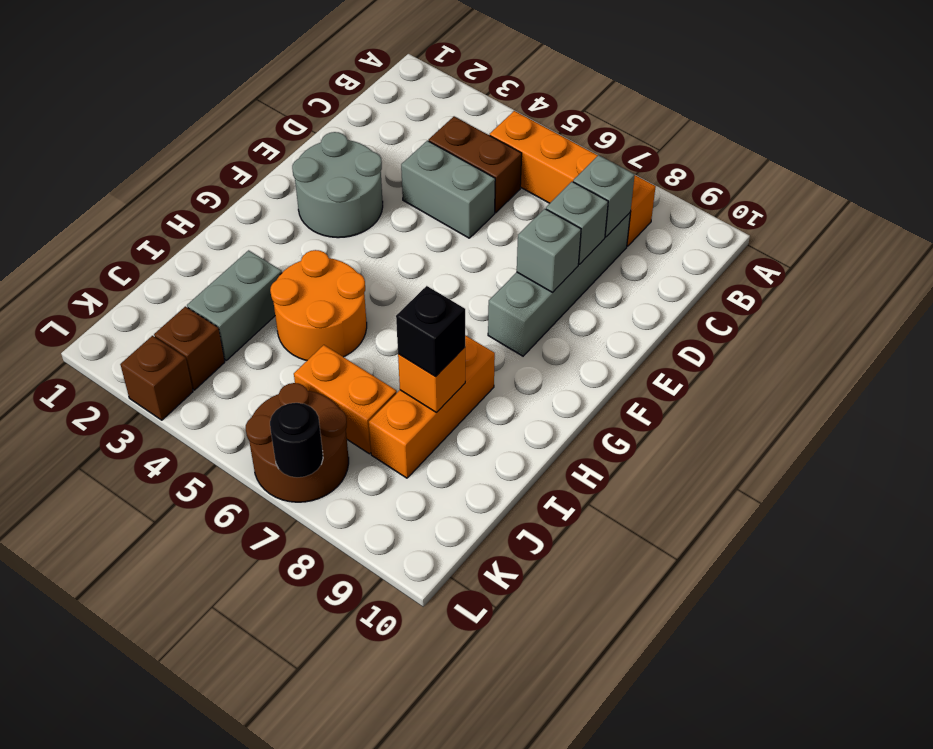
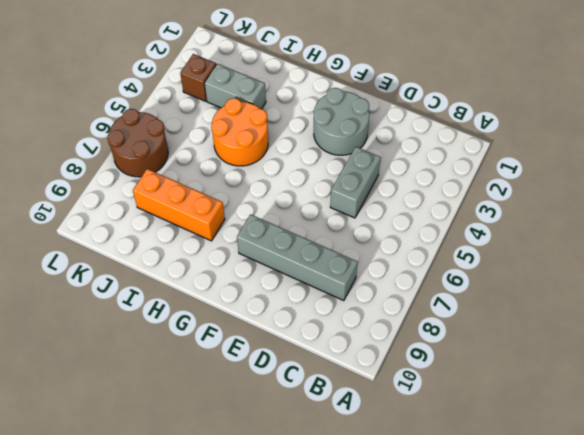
none -> orange brick B5:B8 level 1
none -> brown brick C4:C5 level 1
none -> orange brick J6:J7 level 1

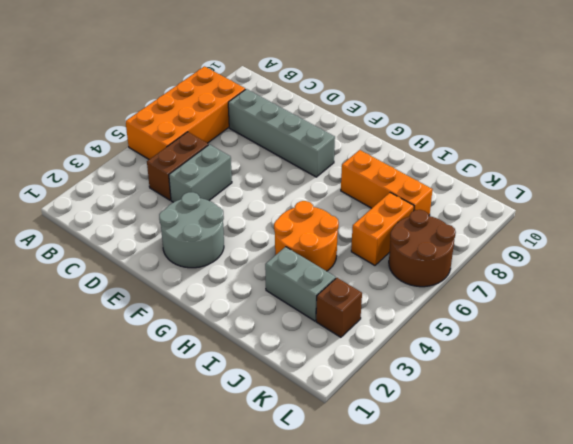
orange brick A5:B8 level 1 -> orange brick B5:B8 level 1
none -> brown brick L3 level 1
none -> grey brick C8 level 2
none -> grey brick D8 level 2

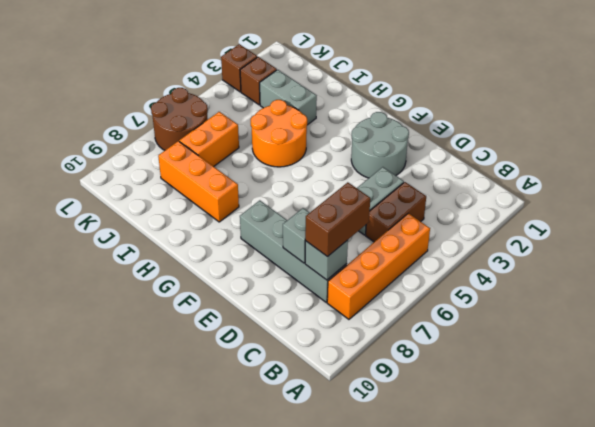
brown brick C7:C8 level 3 -> none
none -> grey brick E8 level 2
none -> orange brick I8 level 2
none -> black round brick L7 level 2

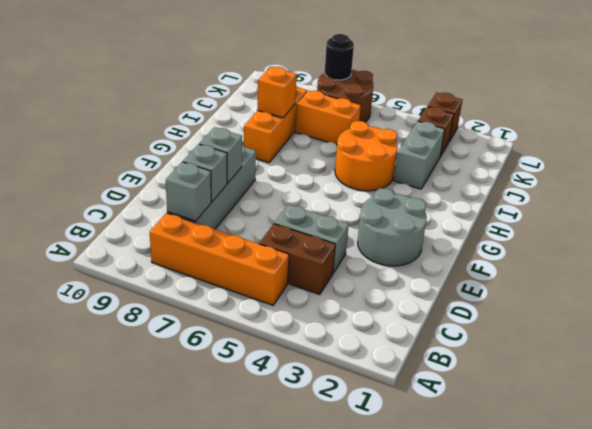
none -> black brick I8 level 3

